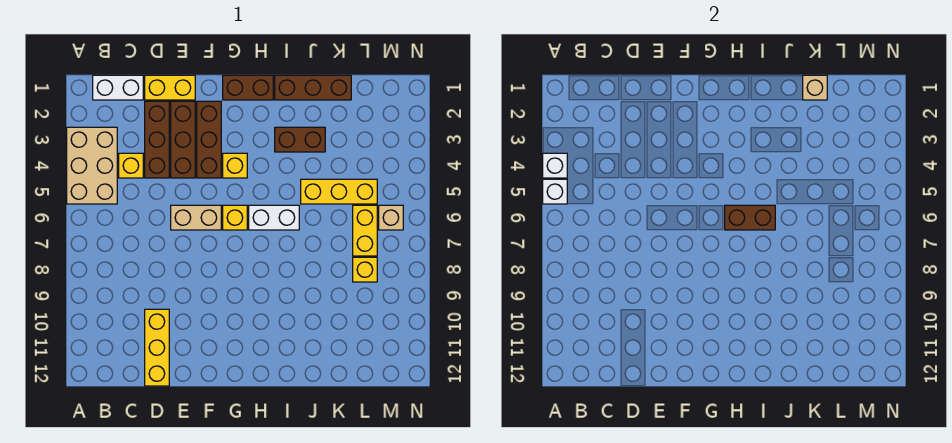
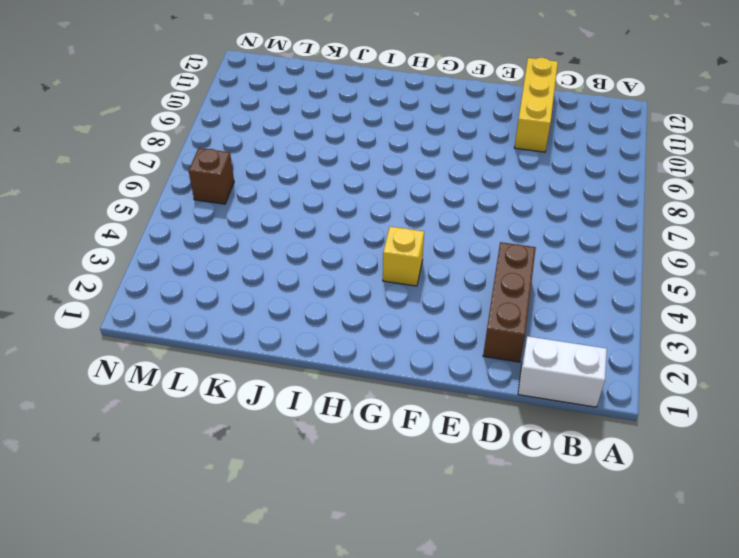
brown brick M6 level 1 -> tan brick M6 level 1
none -> tan brick A3:B5 level 1
none -> yellow brick C4 level 1
none -> yellow brick D1:E1 level 1

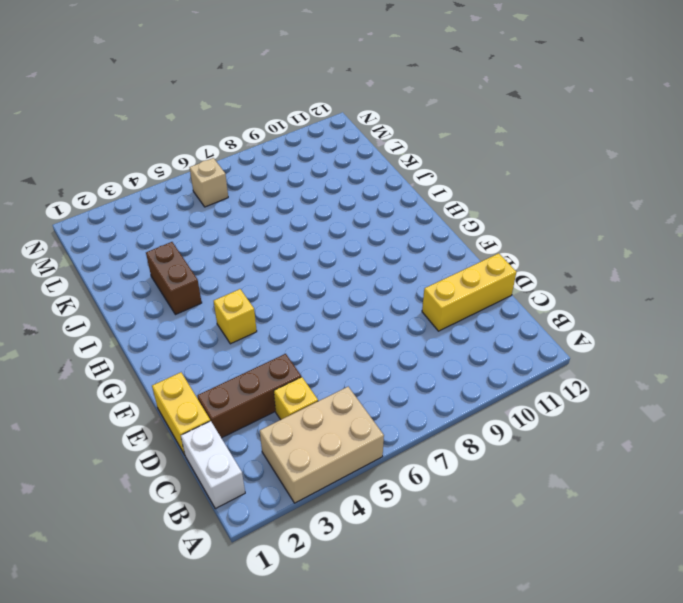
none -> brown brick E2:E4 level 1
none -> tan brick E6:F6 level 1
none -> brown brick F2:F4 level 1

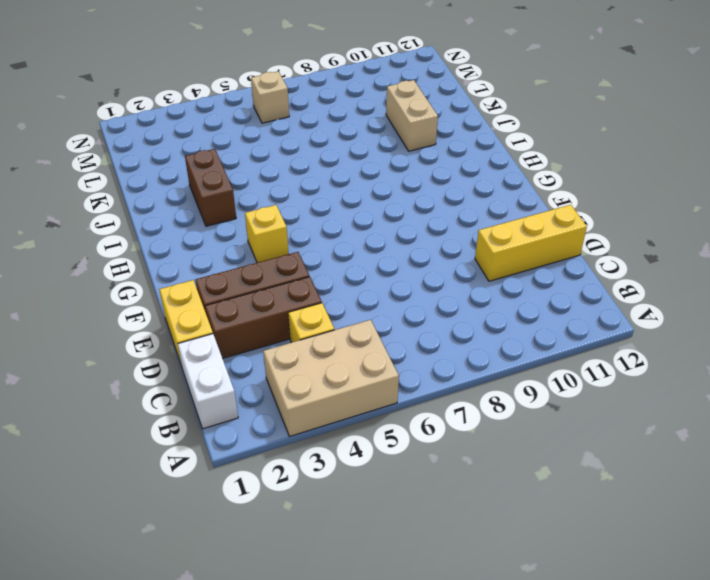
tan brick J10:K10 level 1 -> tan brick E6:F6 level 1
none -> brown brick F2:F4 level 1
none -> brown brick G1:H1 level 1
none -> yellow brick G6 level 1

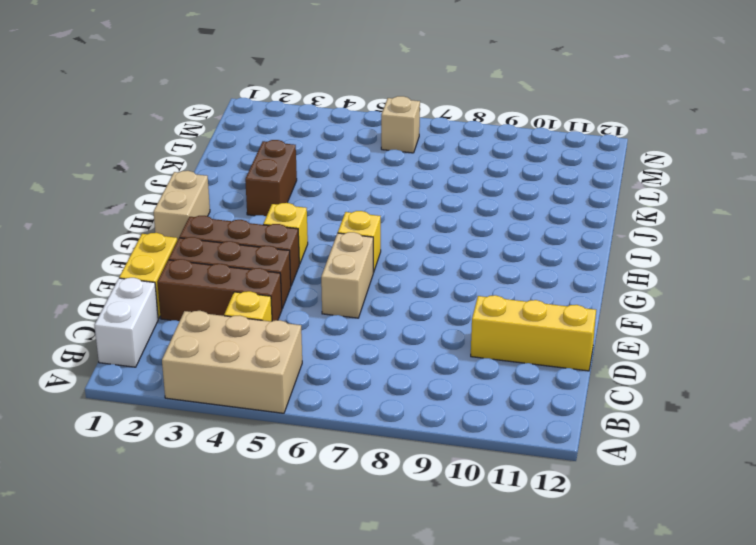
tan brick G1:H1 level 1 -> brown brick G1:H1 level 1
none -> white brick H6:I6 level 1
none -> brown brick I1:K1 level 1
none -> yellow brick J5:L5 level 1

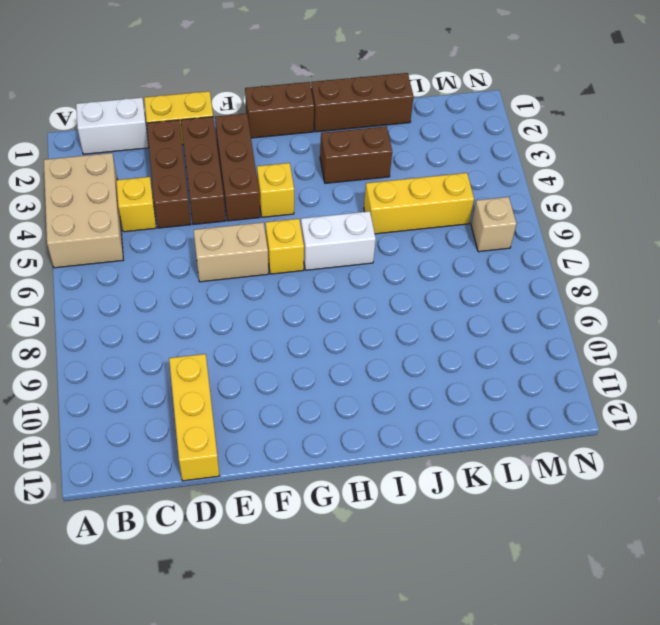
none -> yellow brick L6:L7 level 1
none -> yellow brick L8 level 1
none -> white brick A4 level 2

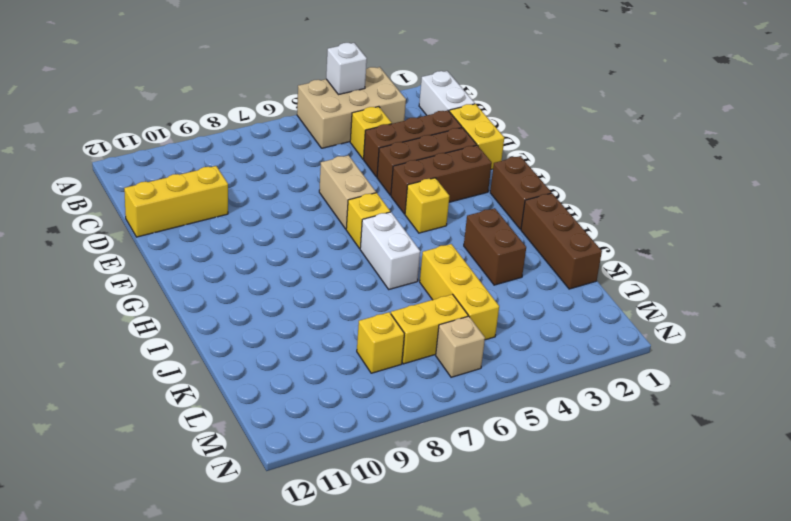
none -> white brick A5 level 2
none -> brown brick H6:I6 level 2
none -> tan brick K1 level 2

